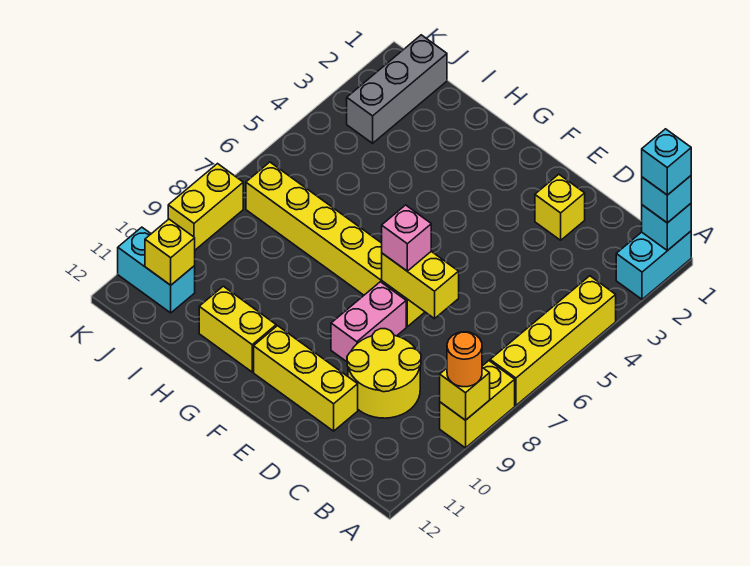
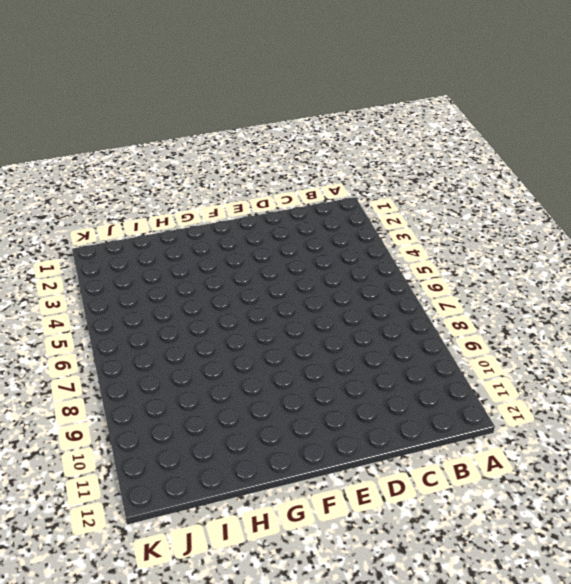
none -> cyan brick A1:A2 level 1
none -> yellow brick A4:A7 level 1
none -> yellow brick A8:A9 level 1

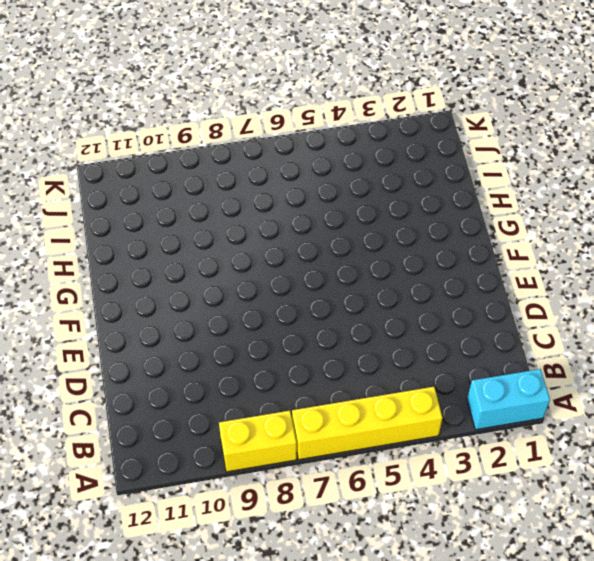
none -> yellow round brick C9:D10 level 1
none -> yellow brick D2 level 1
none -> yellow brick D11:F11 level 1

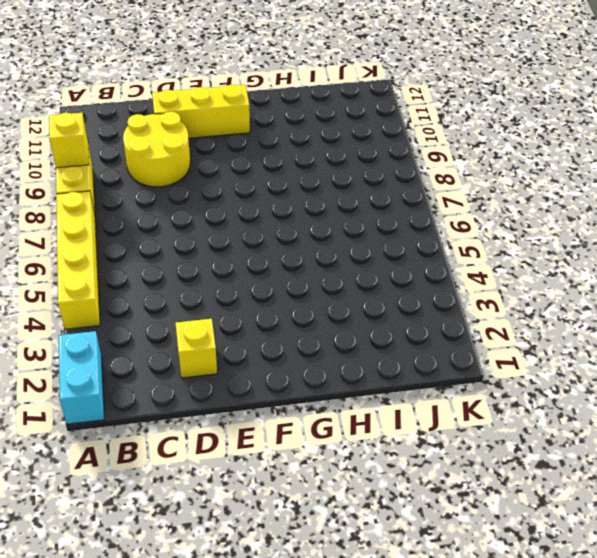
none -> yellow brick E7:J7 level 1
none -> pink brick E8:E9 level 1
none -> yellow brick G11:H11 level 1

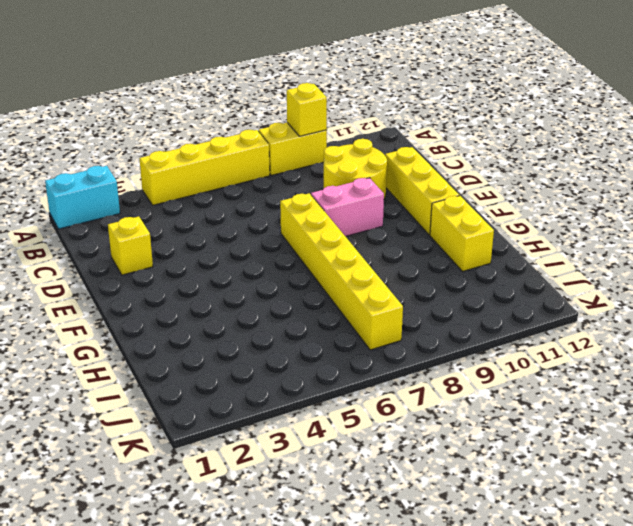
none -> grey brick J1:J3 level 1
none -> cyan brick J11:K11 level 1
none -> yellow brick K8:K9 level 1

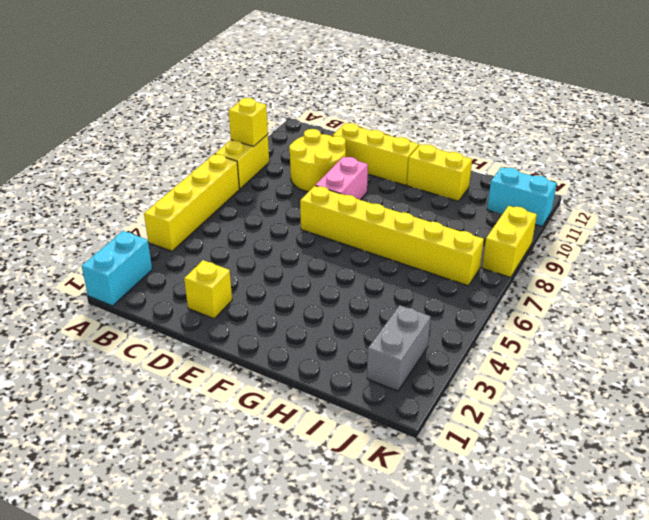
grey brick J2:J3 level 1 -> grey brick J1:J3 level 1
none -> cyan brick A1 level 2
none -> yellow brick D7:E7 level 2
none -> yellow brick J11 level 2

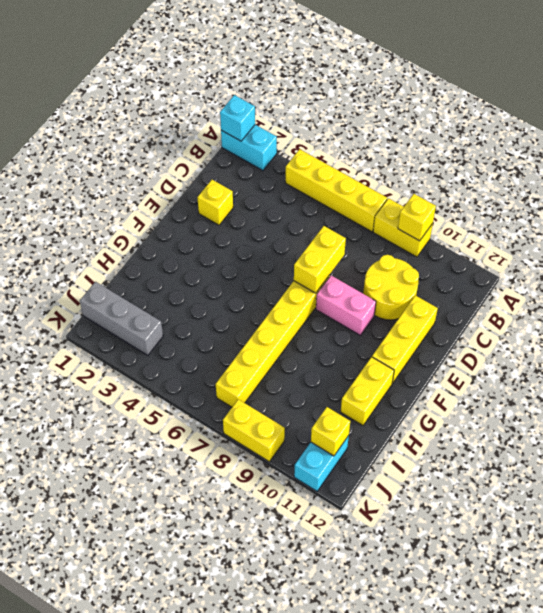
none -> cyan brick A1 level 3
none -> orange round brick A9 level 3
none -> pink brick E7 level 3

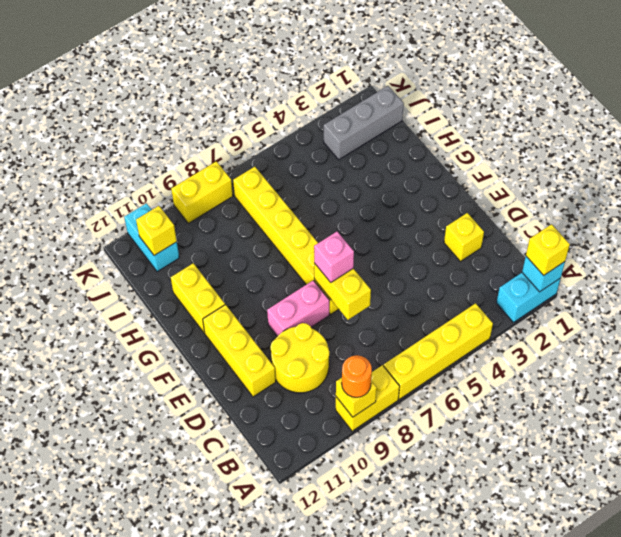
yellow brick A1 level 3 -> cyan brick A1 level 3
none -> cyan brick A1 level 4

